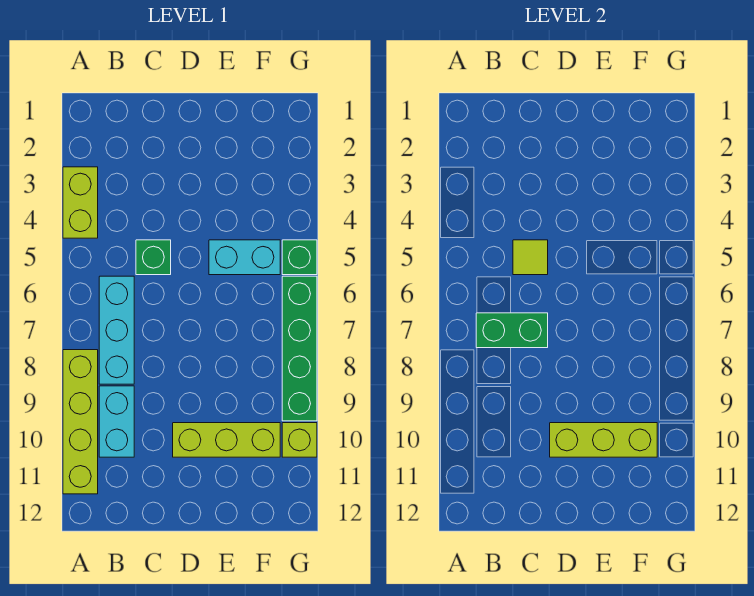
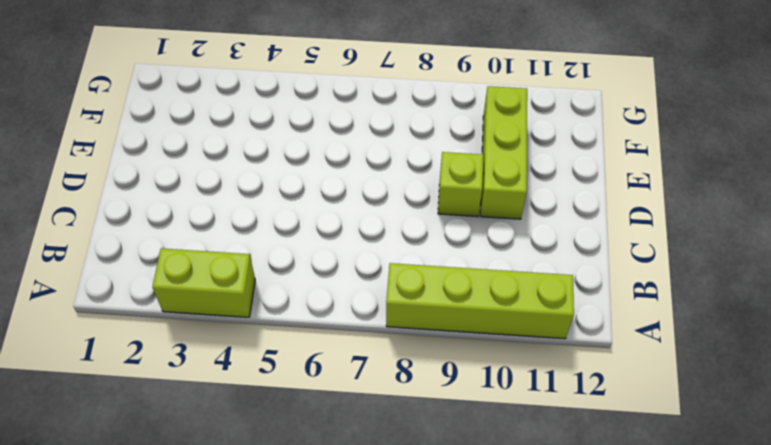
lime brick D9 level 1 -> lime brick G10 level 1
none -> cyan brick B6:B8 level 1
none -> cyan brick B9:B10 level 1
none -> green brick C5 level 1

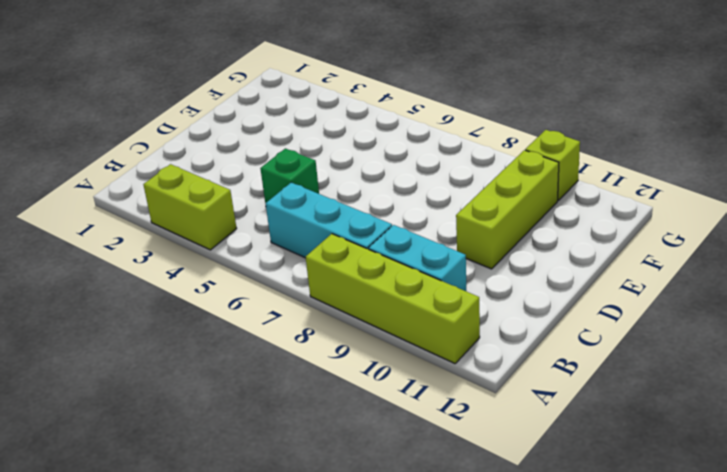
none -> cyan brick E5:F5 level 1
none -> green brick G5 level 1
none -> green brick G6:G9 level 1

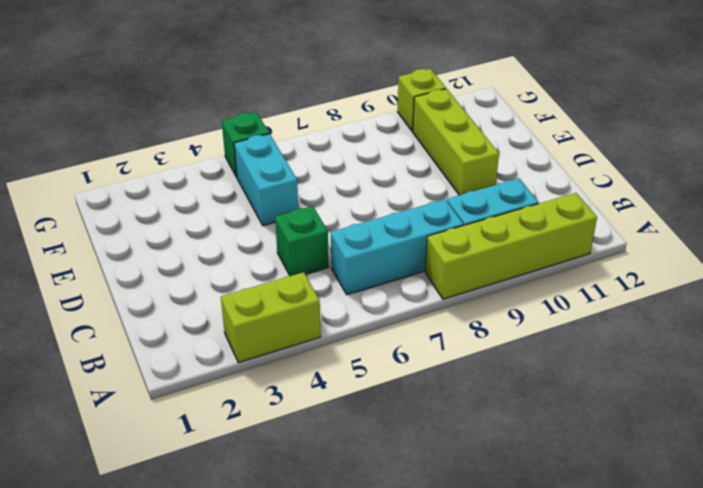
none -> green brick G6:G9 level 1
none -> green brick B7:C7 level 2
none -> lime tile C5 level 2

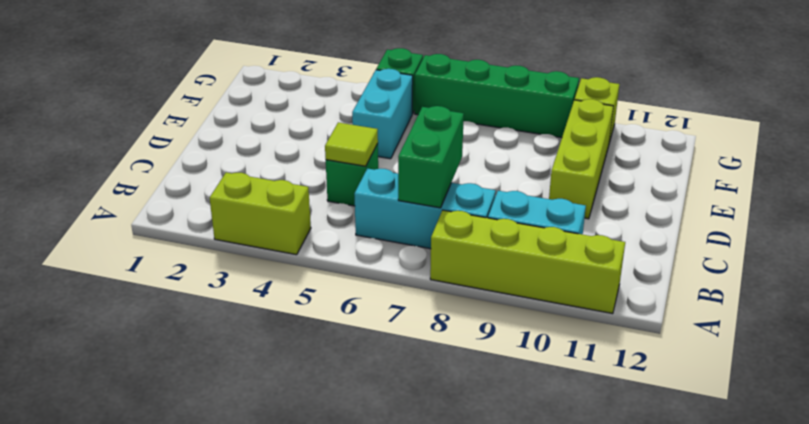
none -> lime brick D10:F10 level 2

